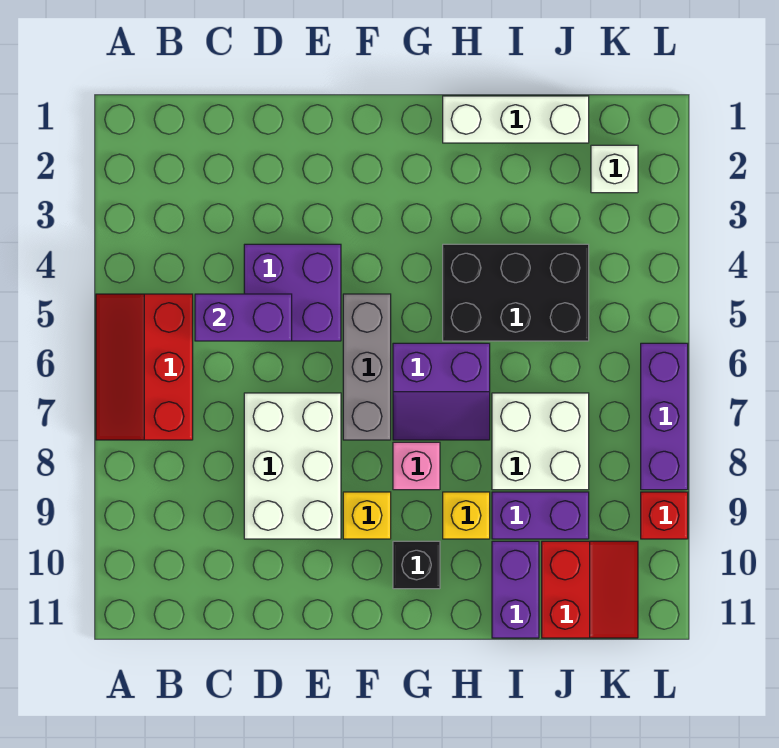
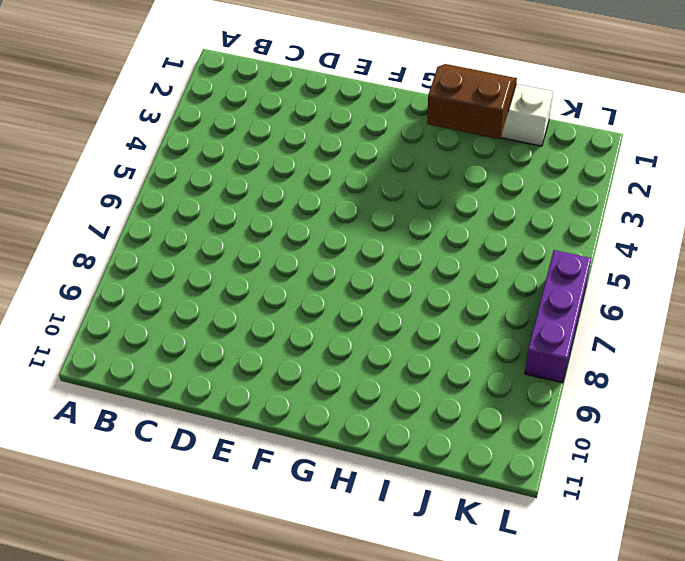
brown slope H1:I2 level 2 top 2 -> none
none -> red slope A5:B7 level 1 top B
none -> purple brick D4:E5 level 1
none -> white brick D7:E9 level 1

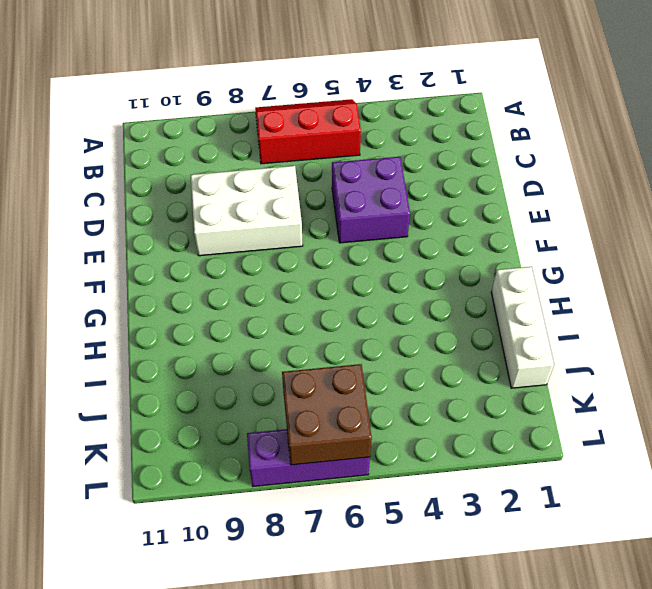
brown brick K6:L7 level 2 -> none
none -> grey brick F5:F7 level 1
none -> yellow brick F9 level 1
none -> purple slope G6:H7 level 1 top 6

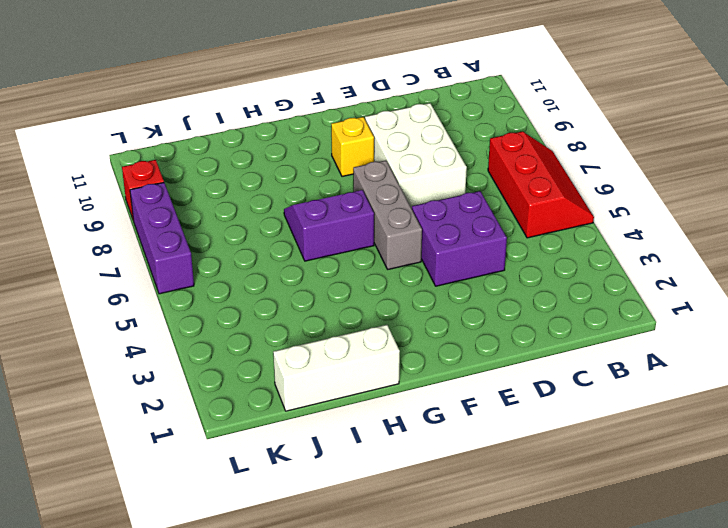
none -> pink brick G8 level 1
none -> black brick G10 level 1
none -> black brick H4:J5 level 1

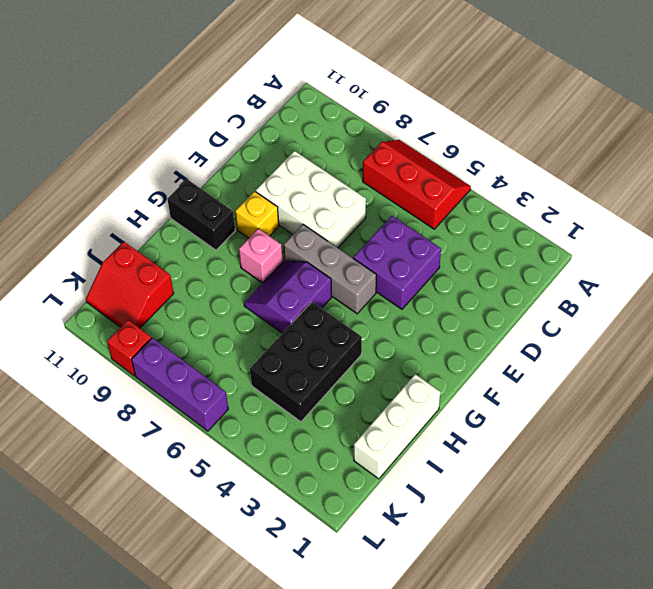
black brick G10:G11 level 1 -> black brick G10 level 1
none -> yellow brick H9 level 1
none -> white brick I7:J8 level 1
none -> purple brick I9:J9 level 1

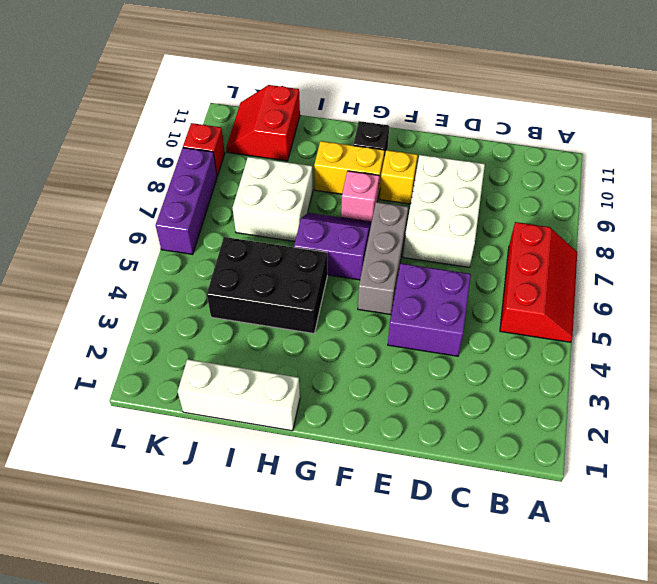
yellow brick G9:H9 level 1 -> yellow brick H9 level 1
none -> purple brick I9:J9 level 1
none -> purple brick I10:I11 level 1
none -> white brick K2 level 1

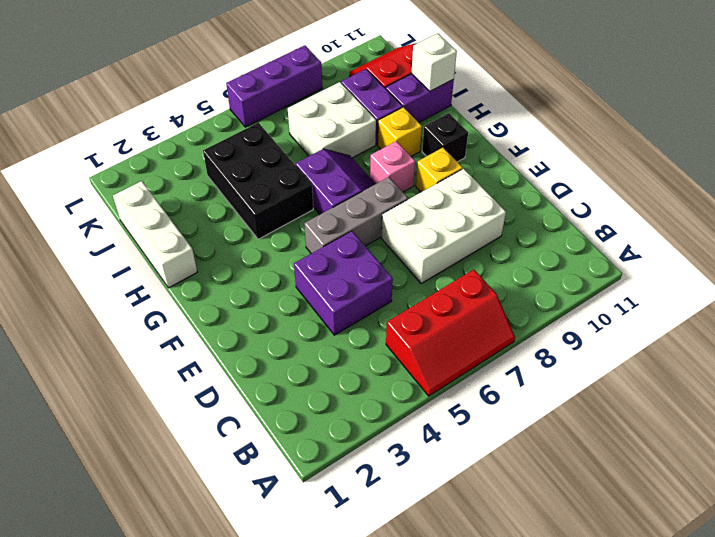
white brick I11 level 2 -> white brick K2 level 1
none -> red brick L9 level 1
none -> purple brick C5:D5 level 2

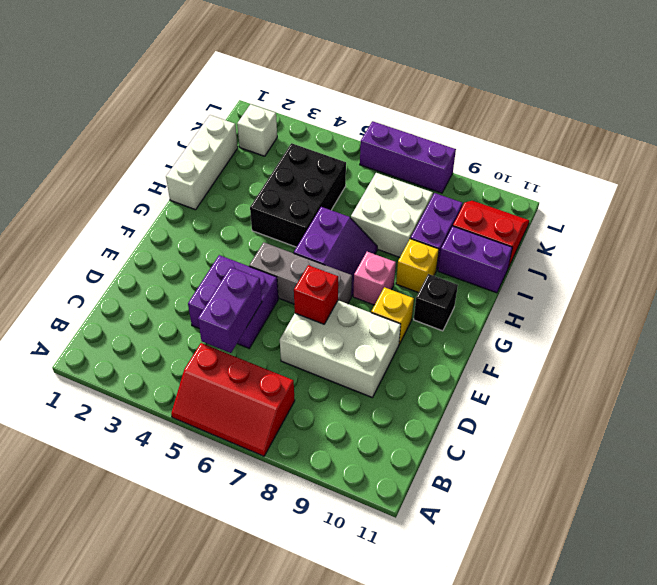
red brick E7 level 2 -> red brick L9 level 1

